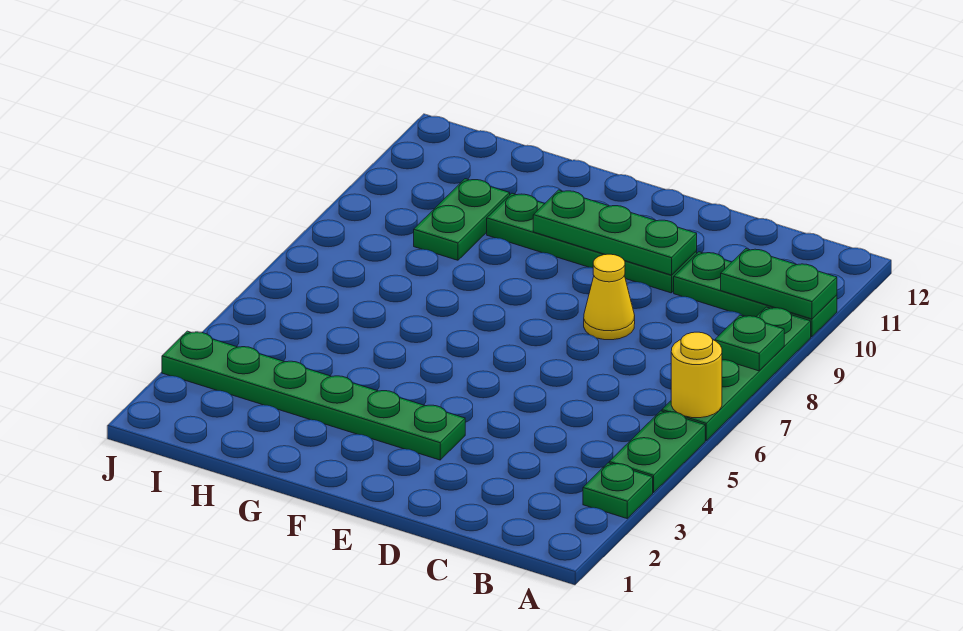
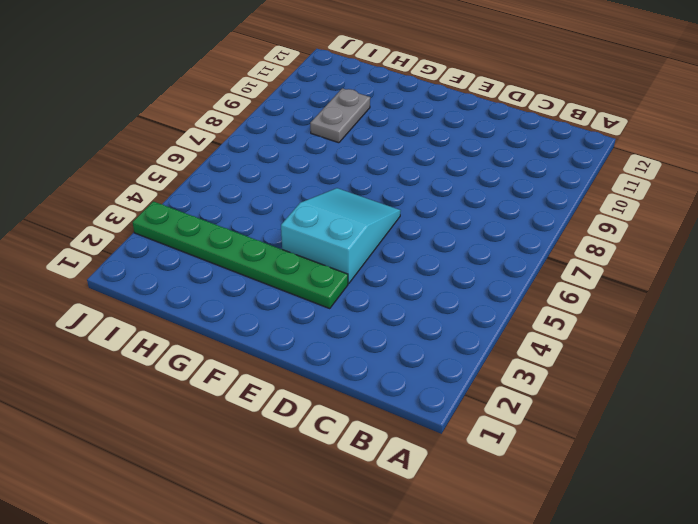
cyan slope E4:F6 level 1 top 4 -> none
grey plate H9:H10 level 1 -> green plate H9:H10 level 1
none -> green plate A3 level 1
none -> green plate A4:A5 level 1
none -> green plate A6:A9 level 1

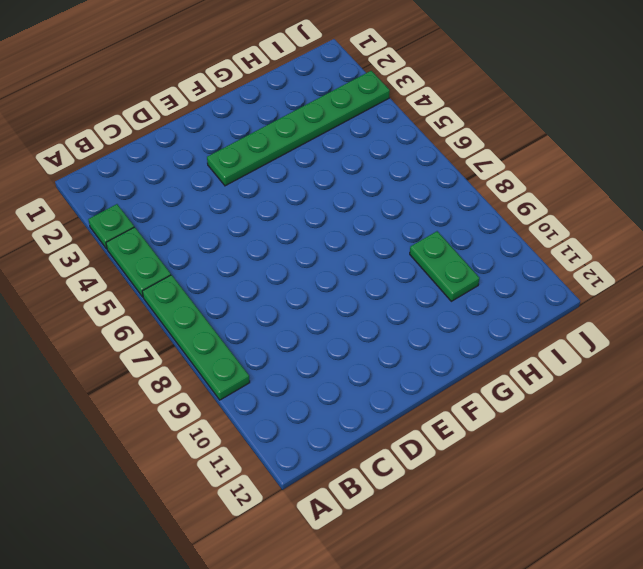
none -> green plate A10:C10 level 1
none -> yellow cone D8 level 1
none -> green plate D10:G10 level 1

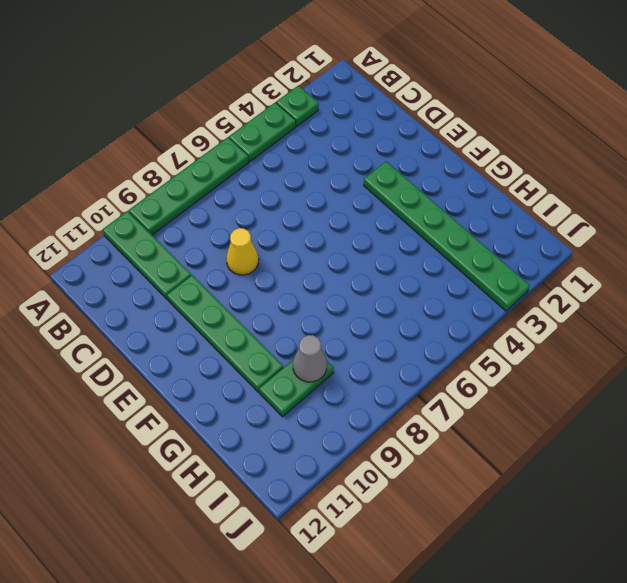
grey cone H9 level 2 -> none
none -> yellow round brick A6 level 2
none -> green plate A8 level 2
none -> green plate A10:B10 level 2

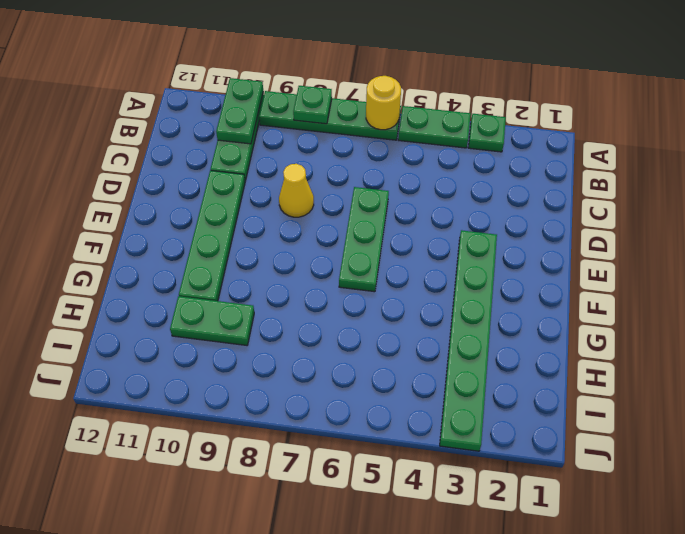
green plate D6:F6 level 1 -> green plate D10:F10 level 2

